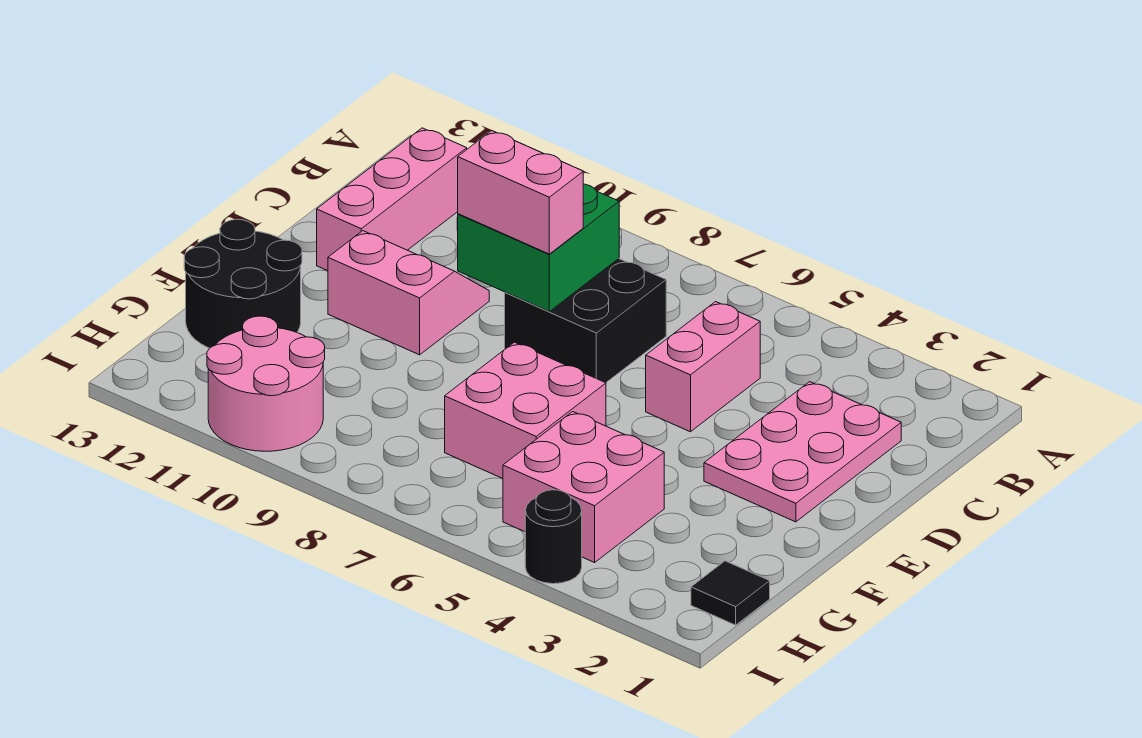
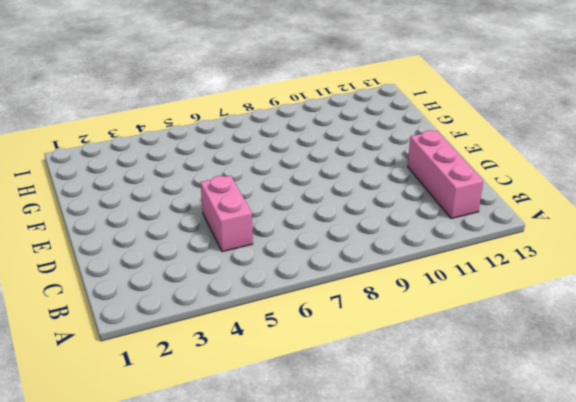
none -> pink plate C2:E3 level 1
none -> black brick C7:D8 level 1
none -> pink slope D10:E11 level 1 top E

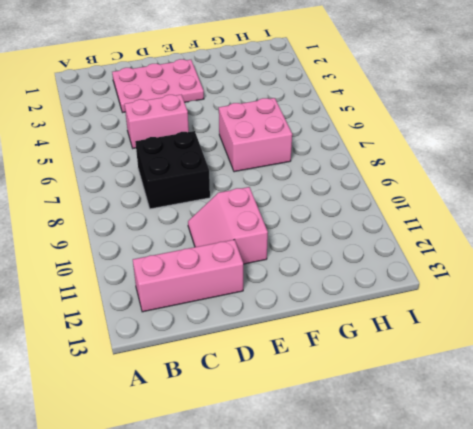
none -> black round brick F12:G13 level 1
none -> pink brick G4:H5 level 1
none -> black tile H1 level 1

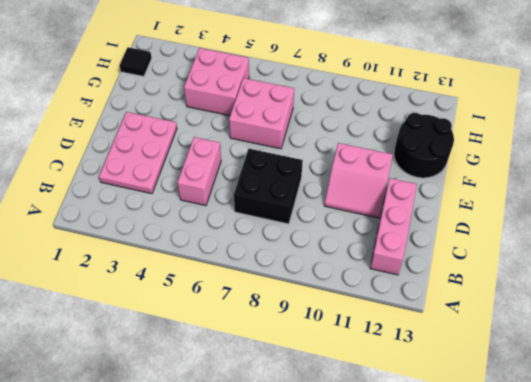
none -> pink round brick H10:I11 level 1
none -> black round brick I4 level 1
none -> green brick C8:D9 level 2

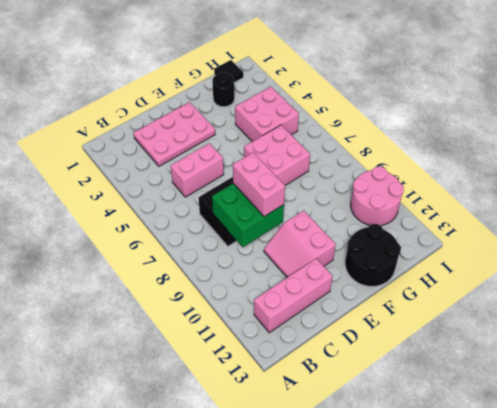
black round brick G2 level 1 -> black round brick I4 level 1

